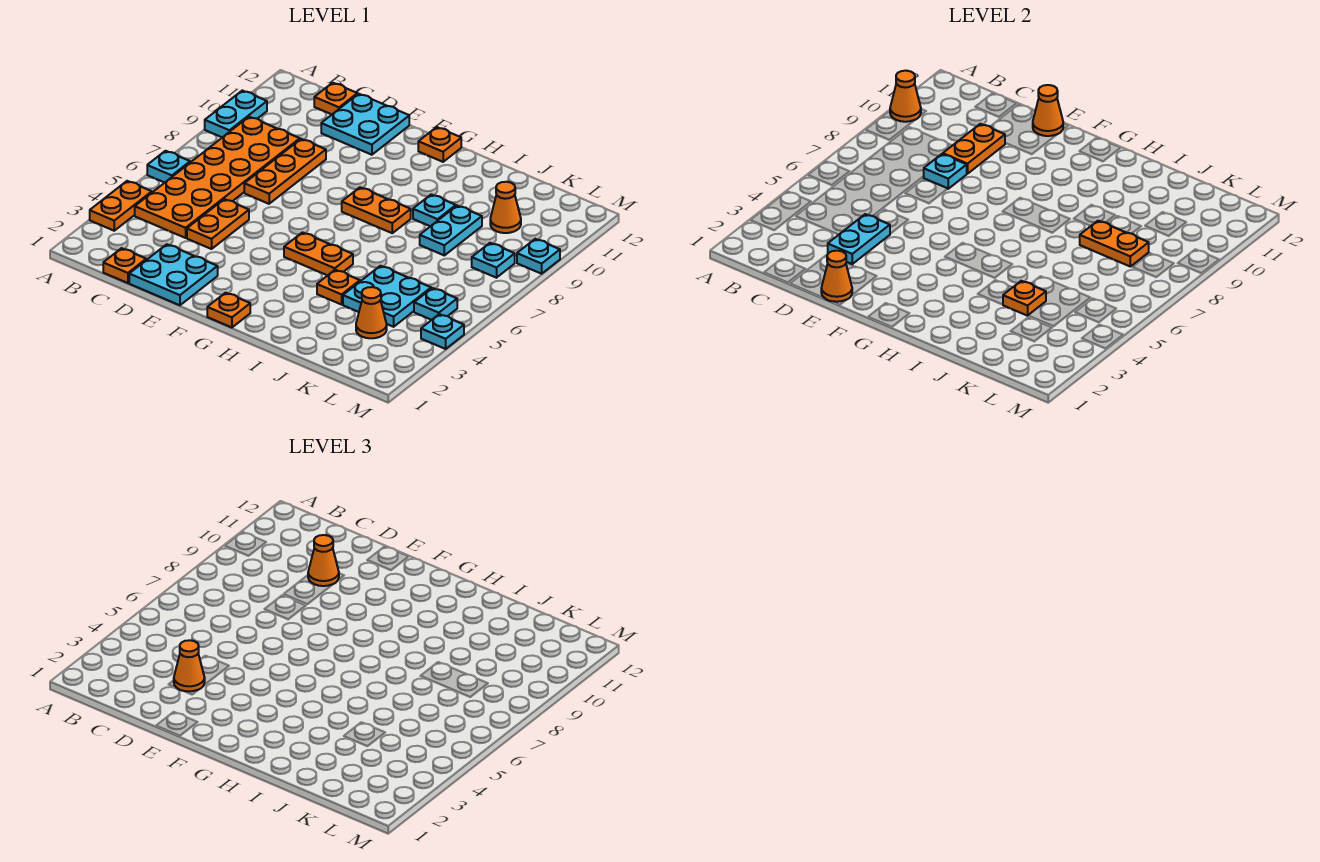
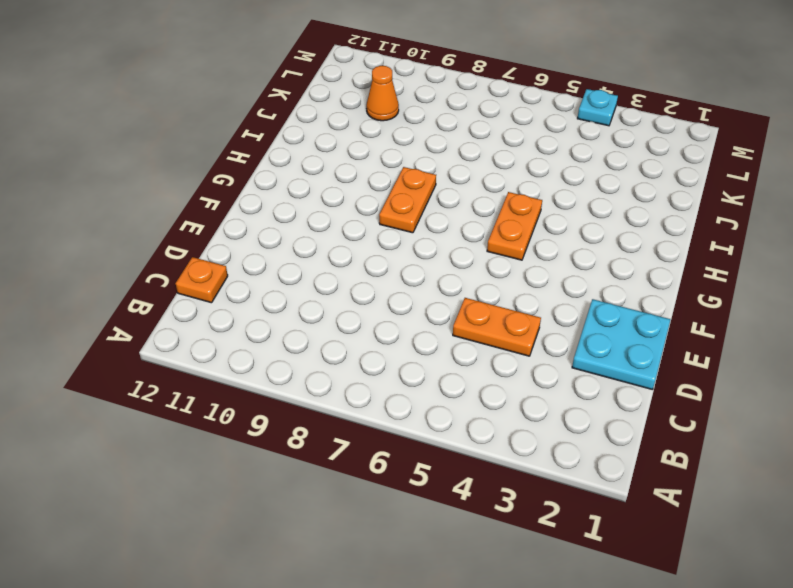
none -> orange plate A3:A4 level 1
none -> cyan plate A6 level 1
none -> cyan plate A9:A10 level 1
none -> orange plate B4:C9 level 1

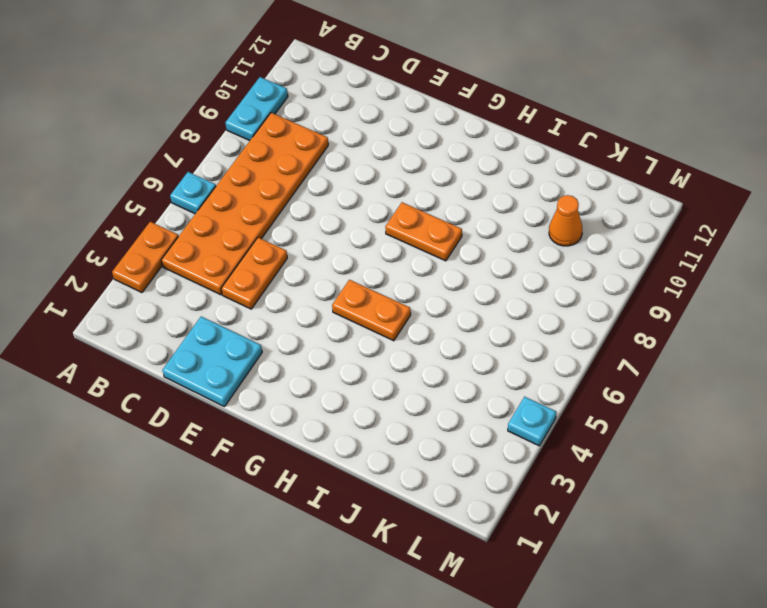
none -> orange plate C1 level 1
none -> orange plate C12 level 1
none -> orange plate D7:D9 level 1
none -> cyan plate D11:E12 level 1

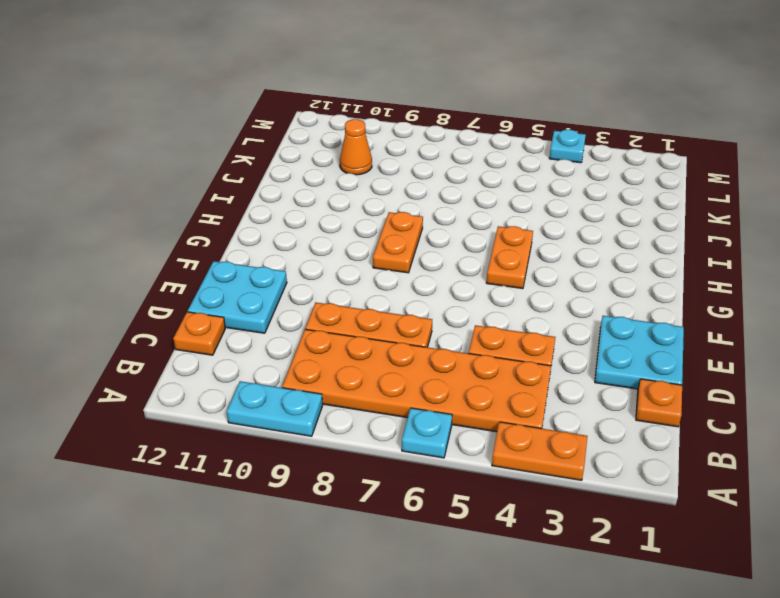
none -> orange plate G1 level 1
none -> orange plate G12 level 1
none -> orange plate I4 level 1
none -> cyan plate I9 level 1

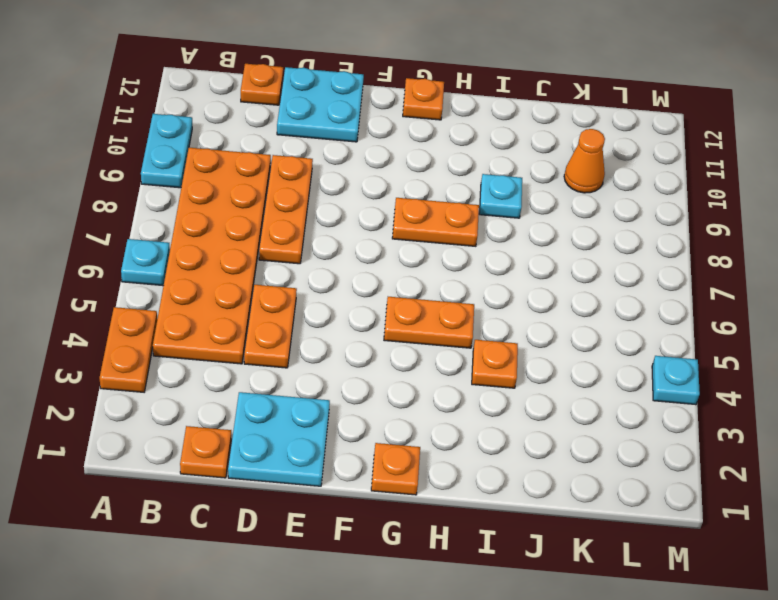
none -> cyan plate J4:K5 level 1
none -> cyan plate J8:J9 level 1
none -> orange cone K3 level 1
none -> cyan plate L5 level 1

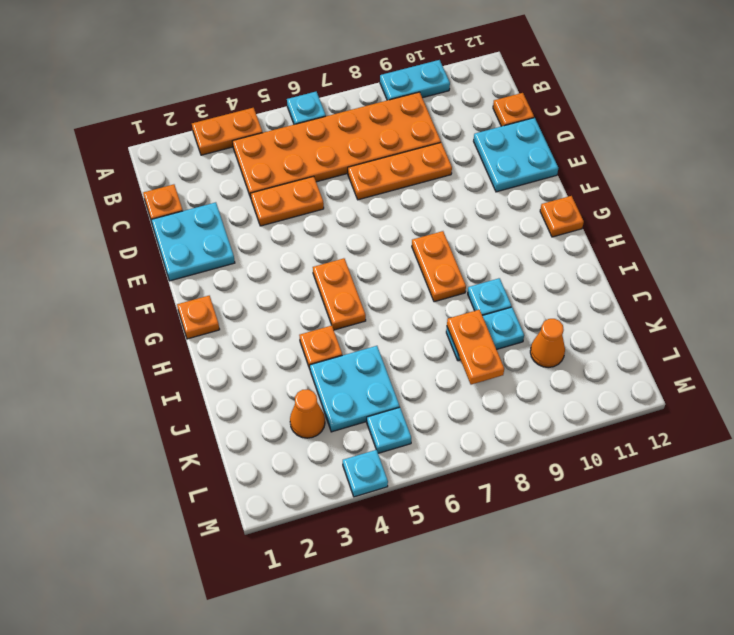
none -> cyan plate L8 level 1
none -> cyan plate M9 level 1
none -> orange cone A10 level 2
none -> cyan plate D3:D4 level 2

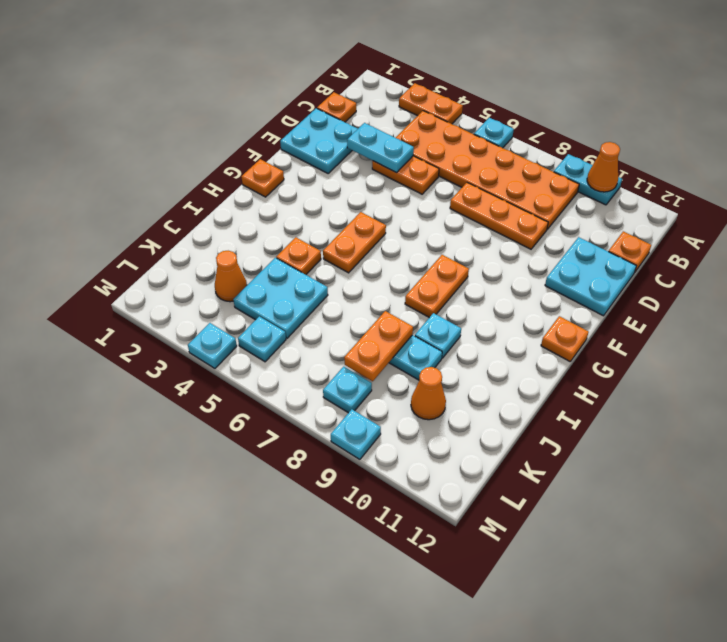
none -> cyan plate D8 level 2
none -> orange plate D9:D10 level 2
none -> orange cone E1 level 2
none -> orange cone E12 level 2

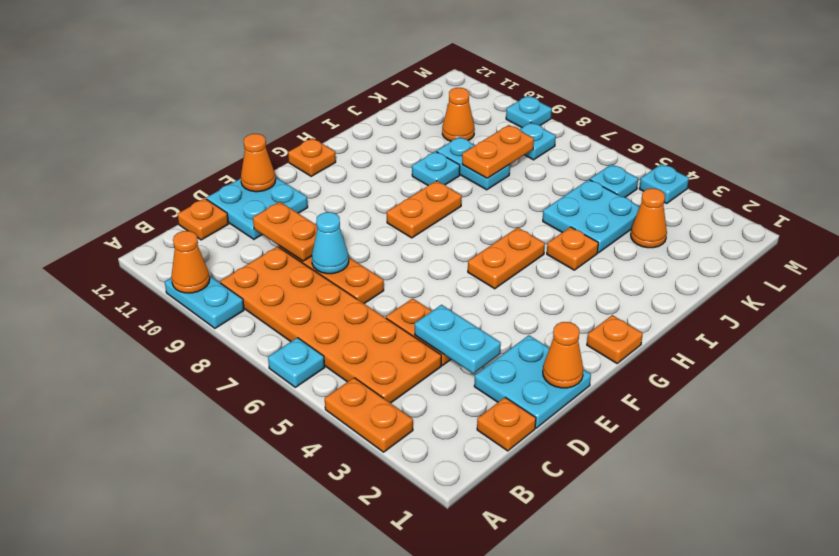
cyan cone D8 level 2 -> cyan plate D8 level 2
none -> orange plate J4 level 2
none -> orange cone D3 level 3
none -> orange cone D10 level 3

